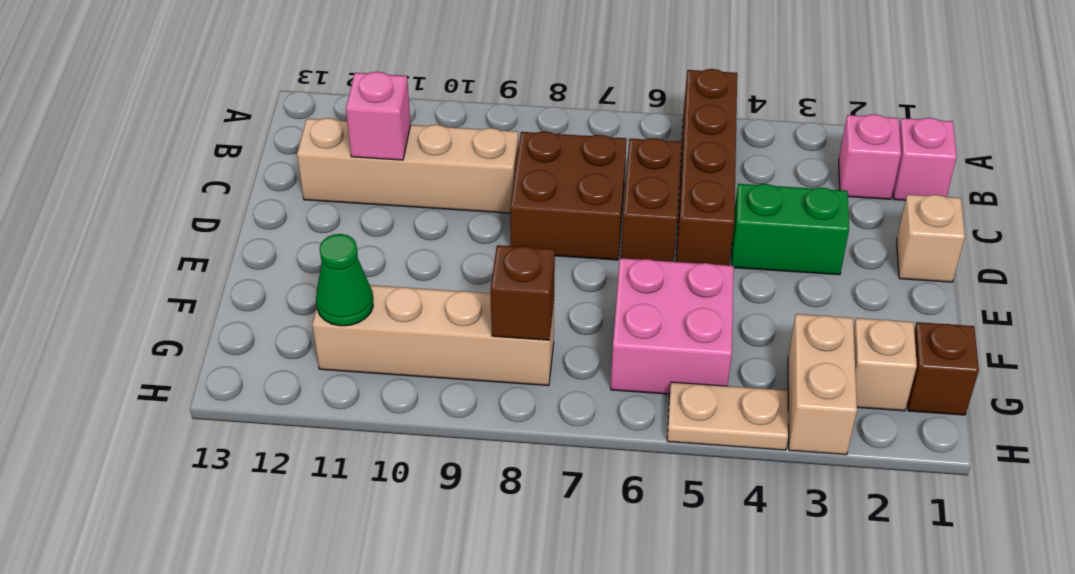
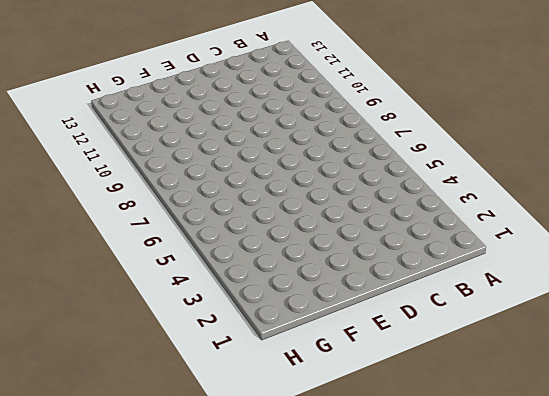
none -> brown brick A5:D5 level 1
none -> pink brick B1 level 1
none -> pink brick B2 level 1

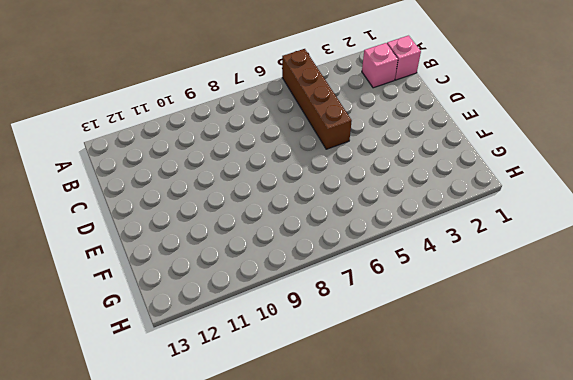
none -> brown brick C6:D6 level 1
none -> brown brick C7:D8 level 1
none -> tan brick C9:C12 level 1

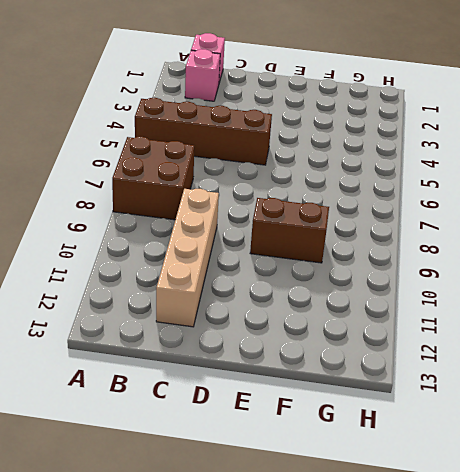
brown brick A7:B8 level 1 -> brown brick C7:D8 level 1
brown brick E9:F9 level 1 -> brown brick C6:D6 level 1
none -> tan brick D1 level 1
none -> green brick D3:D4 level 1
none -> pink brick F5:G6 level 1

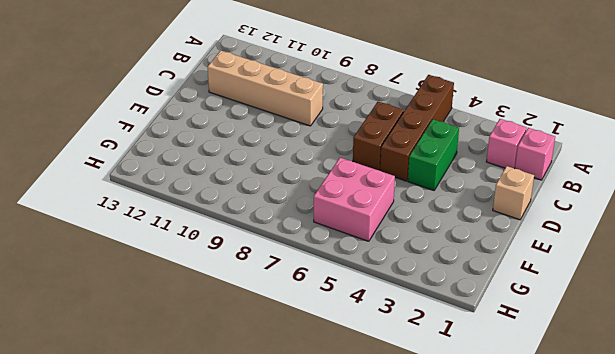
green brick C4:D4 level 1 -> green brick D3:D4 level 1
none -> brown brick C7:D8 level 1
none -> brown brick G1 level 1
none -> tan brick G2 level 1

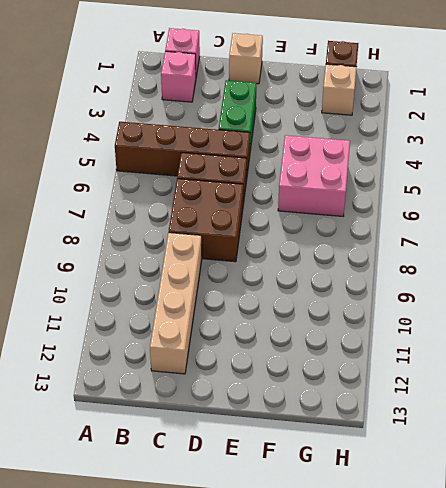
none -> tan brick G3:H3 level 1
none -> tan brick G8:G11 level 1
none -> tan plate H4:H5 level 1

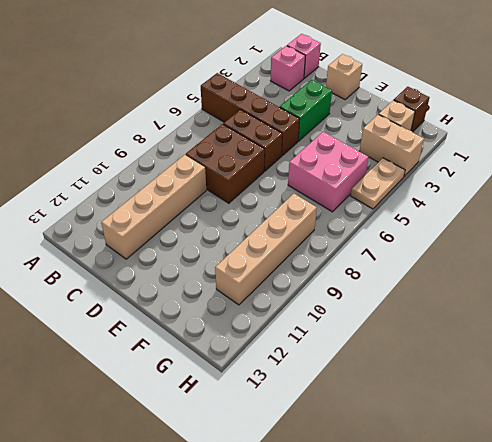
none -> pink brick C11 level 2
none -> brown brick G8 level 2
none -> green cone G11 level 2

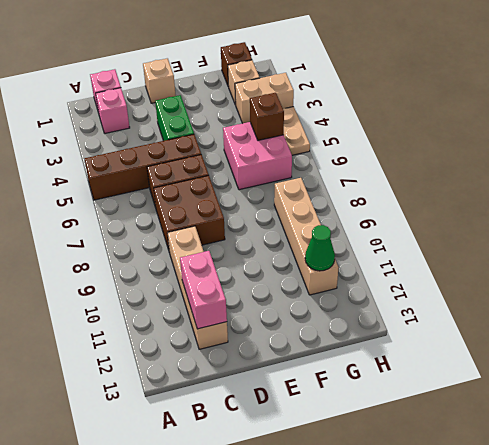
pink brick C11:C12 level 2 -> pink brick C11 level 2
brown brick G5 level 2 -> brown brick G8 level 2

